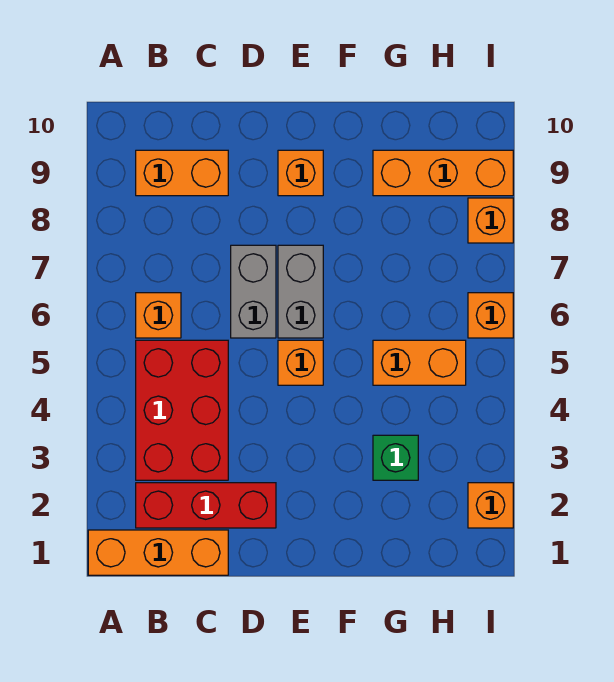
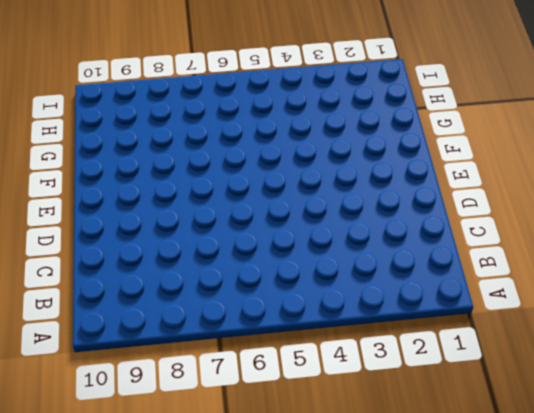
none -> orange brick A1:C1 level 1
none -> red brick B2:D2 level 1
none -> red brick B3:C5 level 1

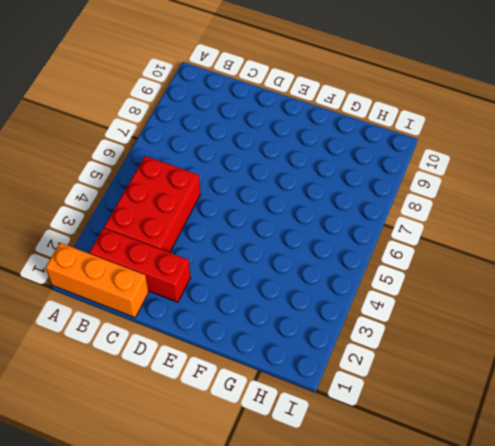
none -> orange brick B6 level 1
none -> orange brick B9:C9 level 1
none -> grey brick D6:D7 level 1

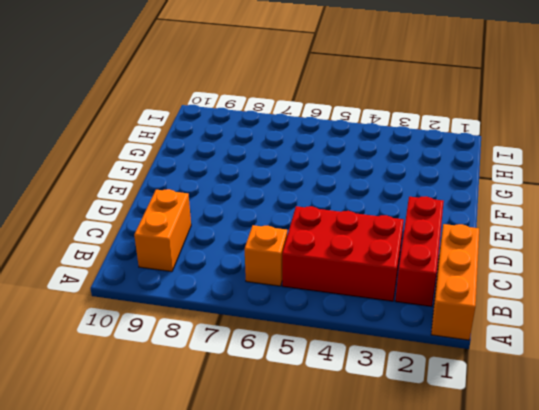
none -> grey brick D6:D7 level 1
none -> orange brick E5 level 1
none -> grey brick E6:E7 level 1

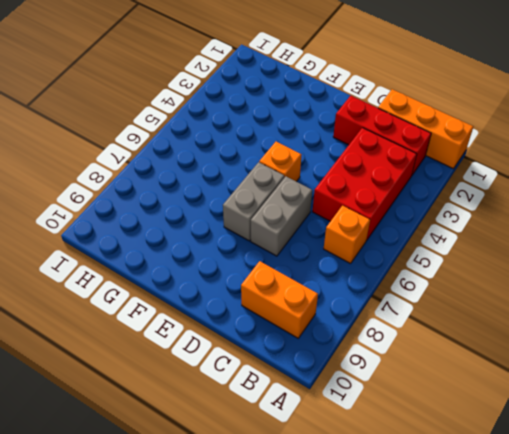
none -> orange brick E9 level 1
none -> green brick G3 level 1
none -> orange brick G5:H5 level 1

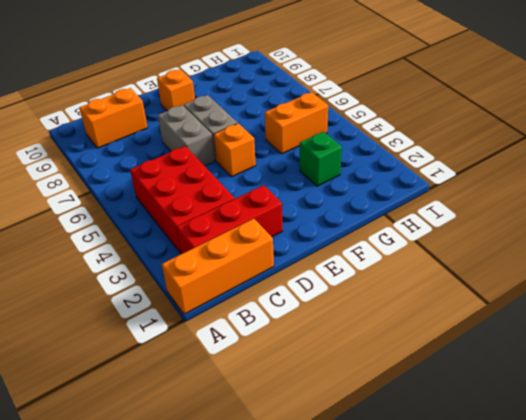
none -> orange brick B6 level 1
none -> orange brick G9:I9 level 1
none -> orange brick I2 level 1

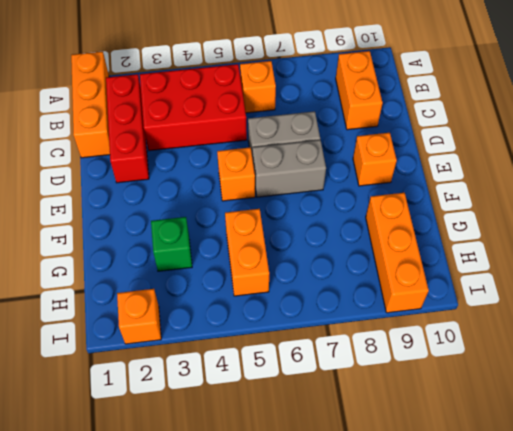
none -> orange brick I6 level 1
none -> orange brick I8 level 1

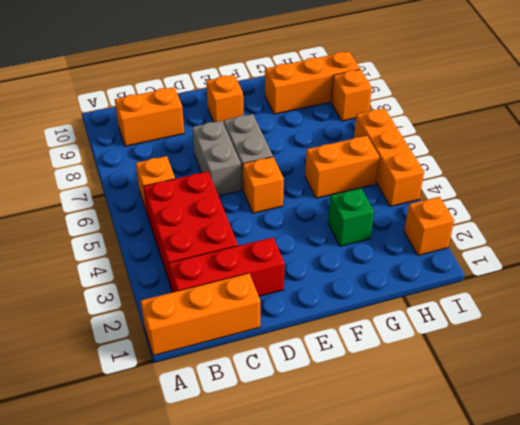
orange brick I4:I6 level 1 -> orange brick I6 level 1

